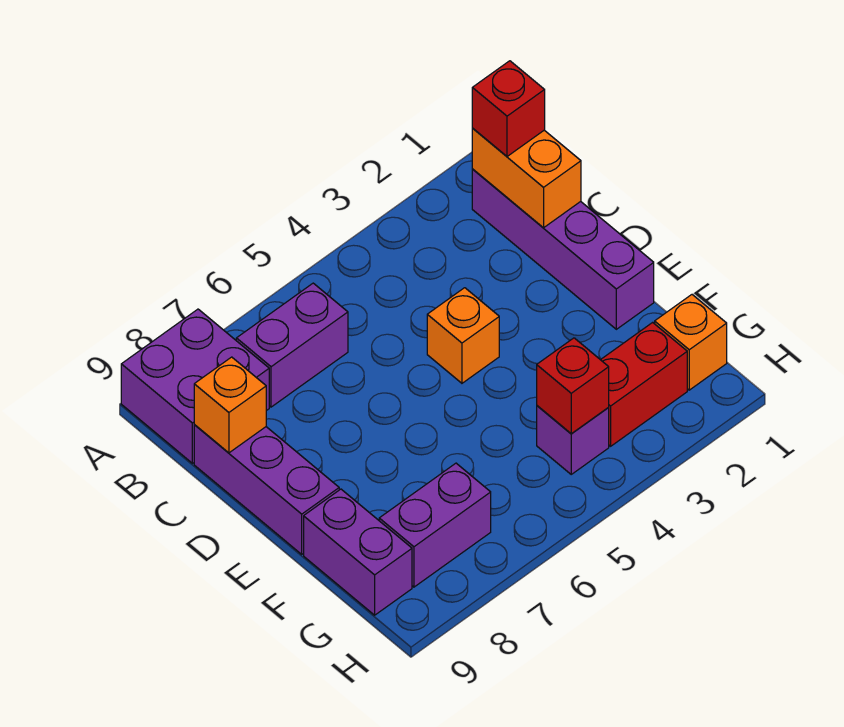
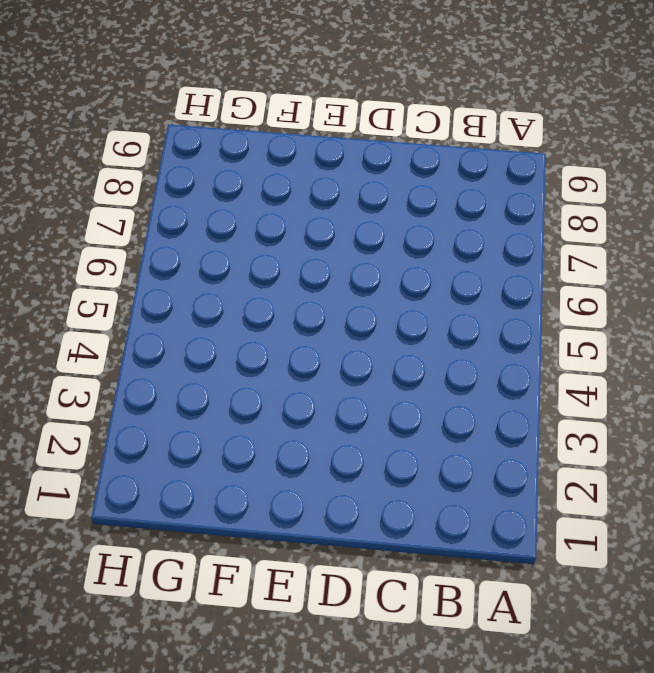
none -> purple brick A8:B9 level 1
none -> purple brick B1:E1 level 1
none -> purple brick B6:B7 level 1

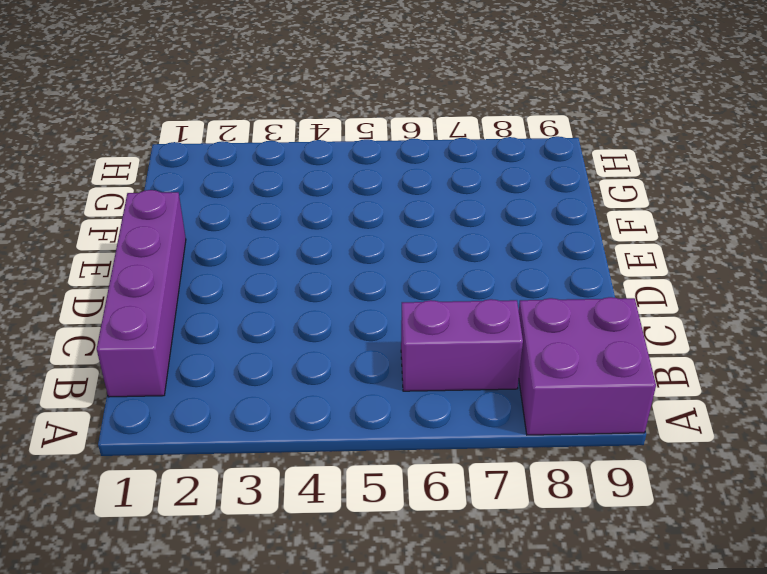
none -> purple brick C9:E9 level 1
none -> orange brick D4 level 1
none -> purple brick F9:G9 level 1

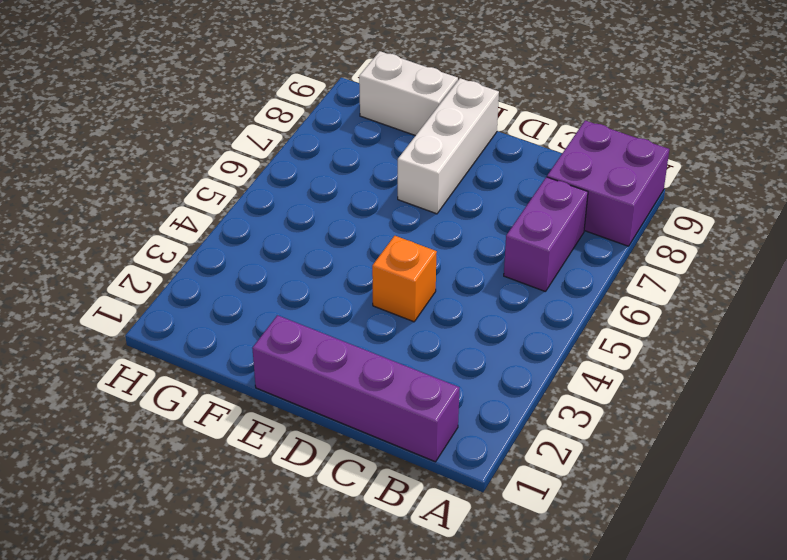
white brick E7:E9 level 1 -> purple brick C9:E9 level 1
white brick F9:G9 level 1 -> purple brick F9:G9 level 1
none -> orange brick G1 level 1
none -> red brick G2:G3 level 1
none -> purple brick G4 level 1

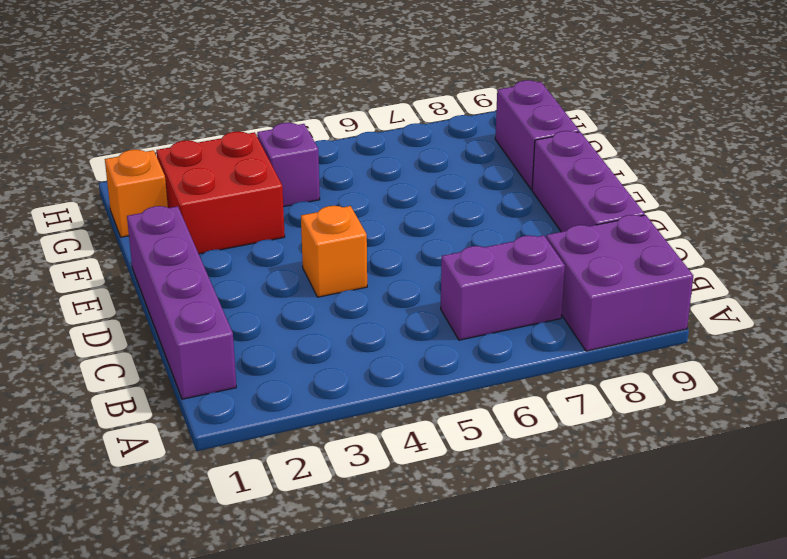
red brick F2:G3 level 1 -> red brick G2:G3 level 1
none -> purple brick G7:G8 level 1
none -> orange brick B1:C1 level 2
none -> orange brick C9 level 2

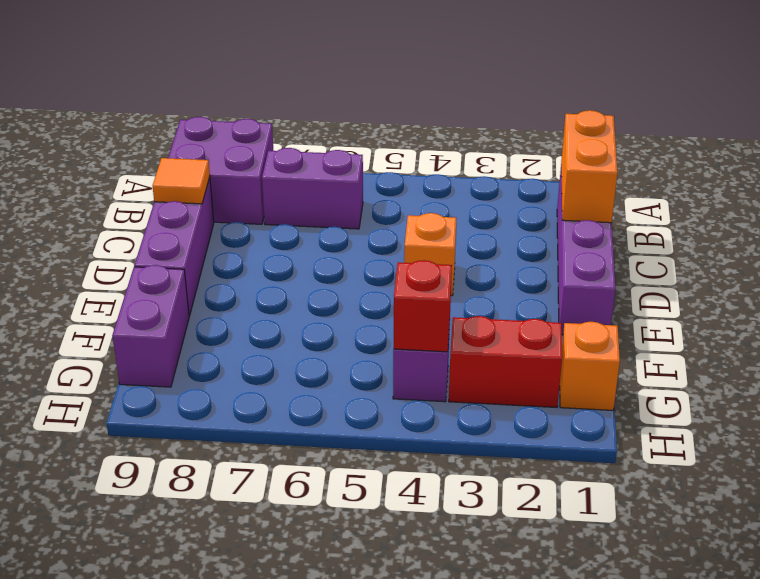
orange tile C9 level 2 -> orange brick C9 level 2
none -> purple brick G7:G8 level 1
none -> red brick B1 level 3

